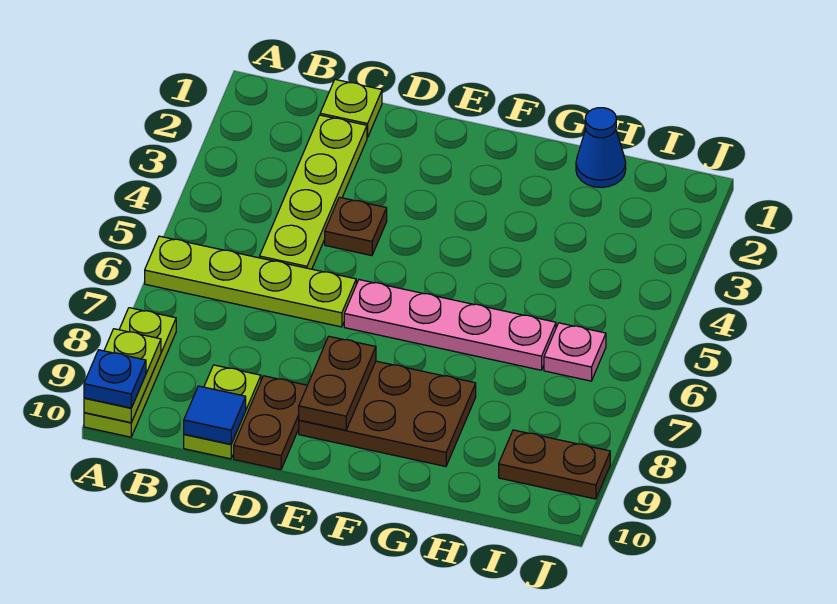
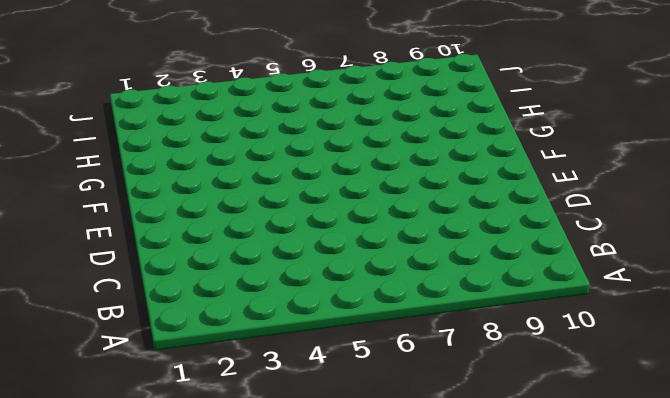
none -> lime plate A6:D6 level 1
none -> lime plate A8:A10 level 1
none -> lime plate C1 level 1

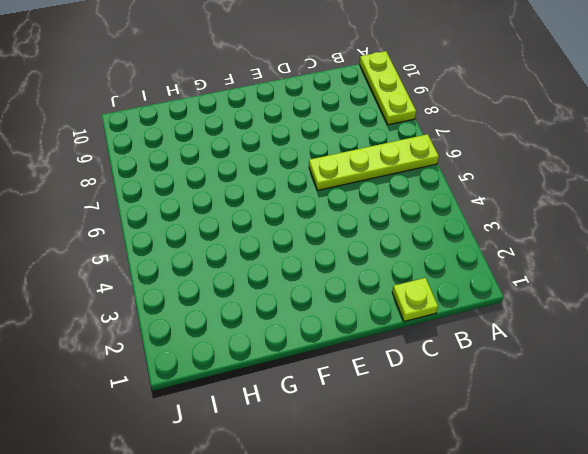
none -> lime plate C2:C5 level 1
none -> lime plate C9:C10 level 1
none -> brown plate D4 level 1

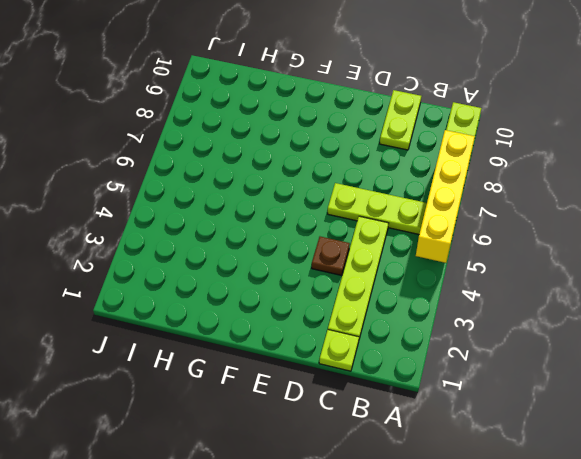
yellow brick A5:A8 level 2 -> none
none -> brown plate D9:D10 level 1
none -> pink plate E6:H6 level 1
none -> brown plate E8:G9 level 1

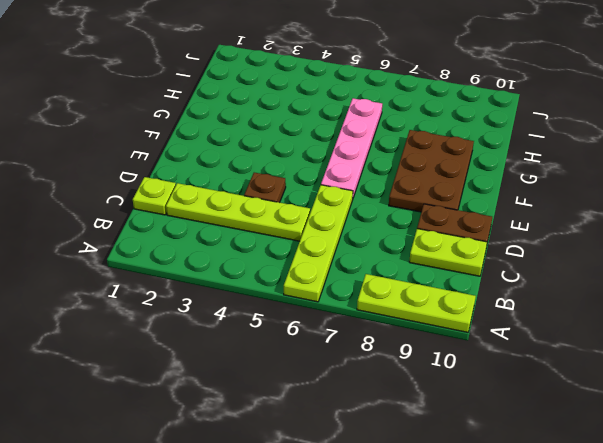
none -> blue cone H1 level 1
none -> pink plate I6 level 1
none -> brown plate I9:J9 level 1

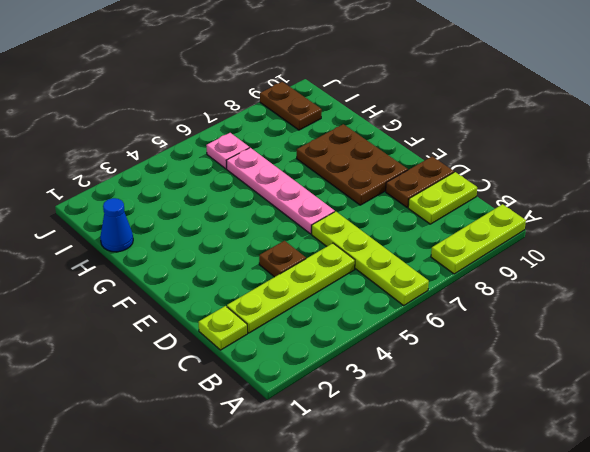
none -> lime plate A9:A10 level 2
none -> blue tile C10 level 2
none -> brown plate E8:E9 level 2

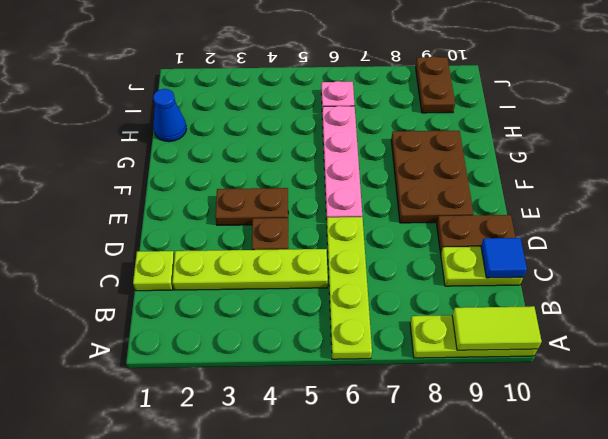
lime tile A9:A10 level 2 -> lime plate A9:A10 level 2
brown plate E3:E4 level 1 -> brown plate E8:E9 level 2
none -> blue plate A10 level 3

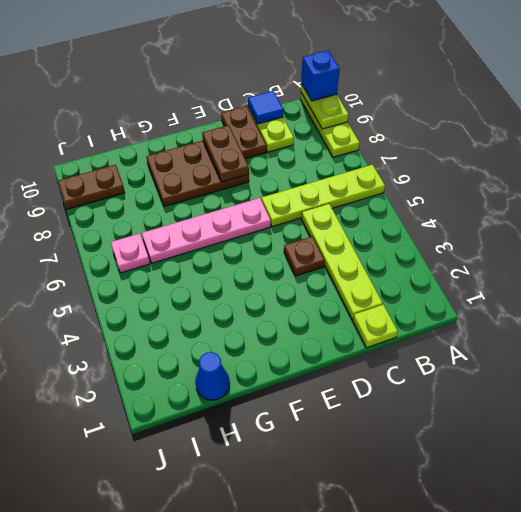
blue brick A10 level 3 -> blue plate A10 level 3

